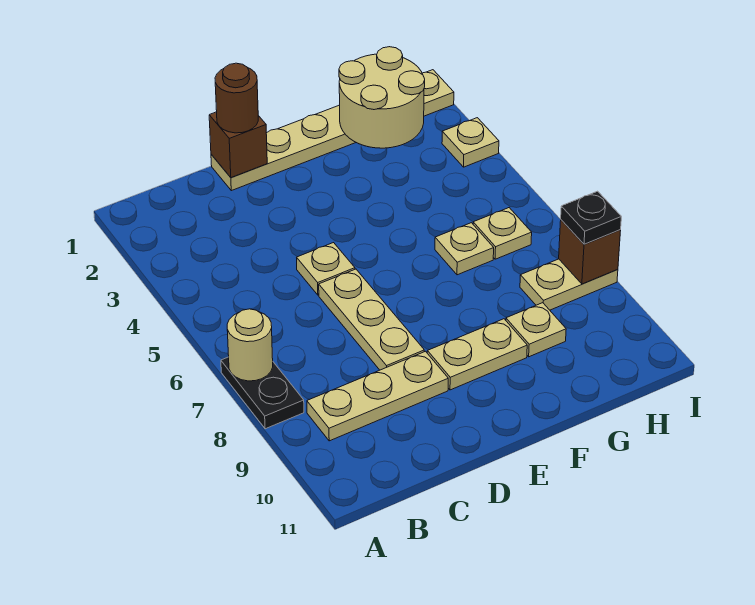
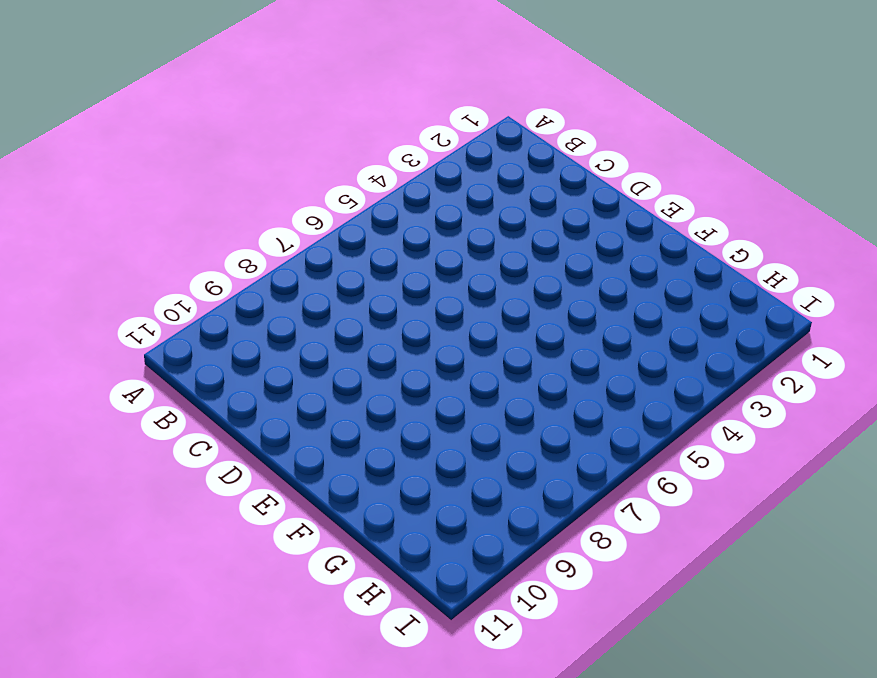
none -> black plate A7:A8 level 1
none -> tan plate B9:D9 level 1
none -> tan plate D1:I1 level 1

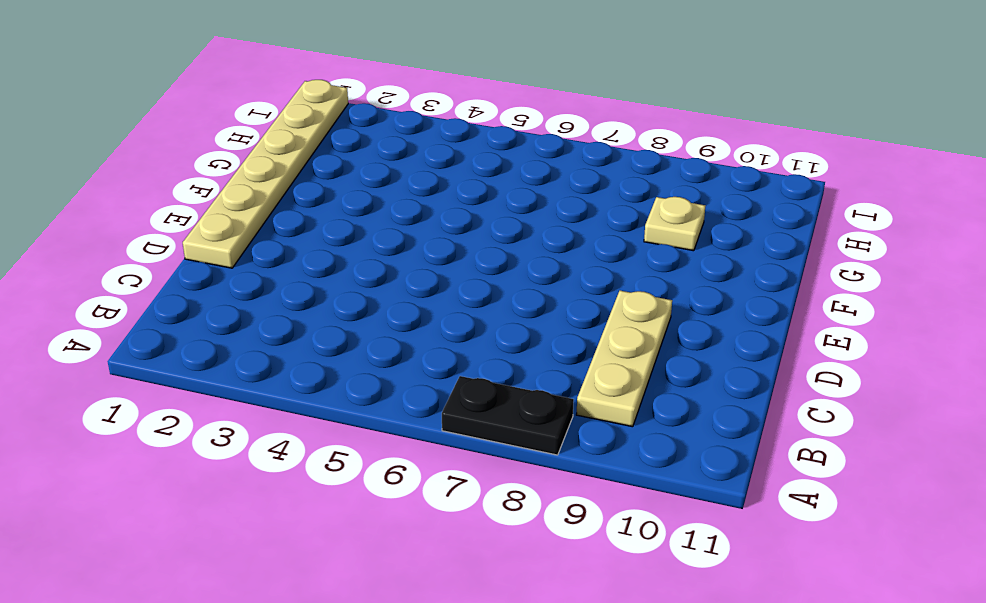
none -> tan plate D5 level 1
none -> tan plate D6:D8 level 1
none -> tan plate E9:F9 level 1

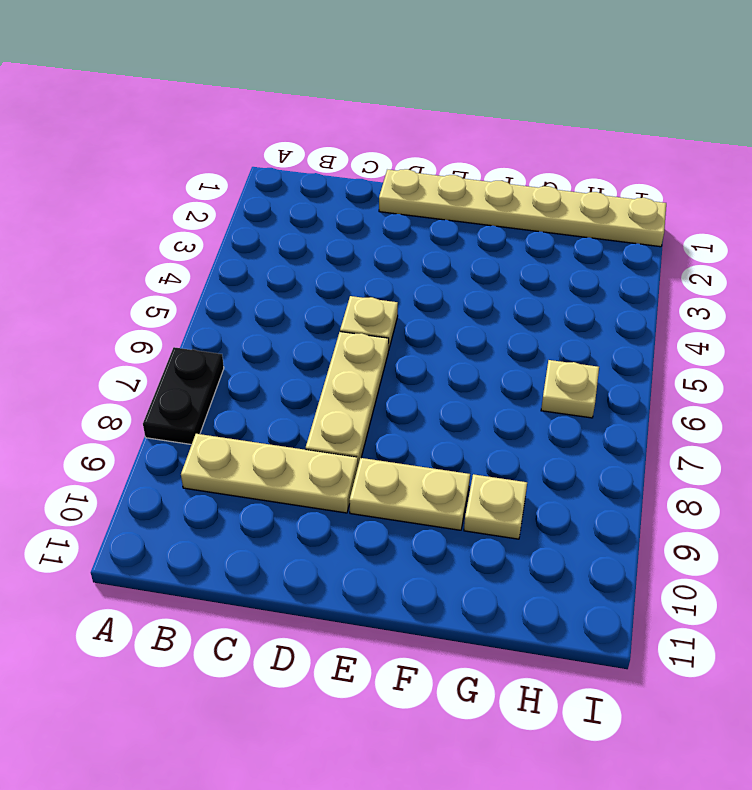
none -> tan plate G6 level 1
none -> tan plate H8:I8 level 1
none -> tan plate I3 level 1

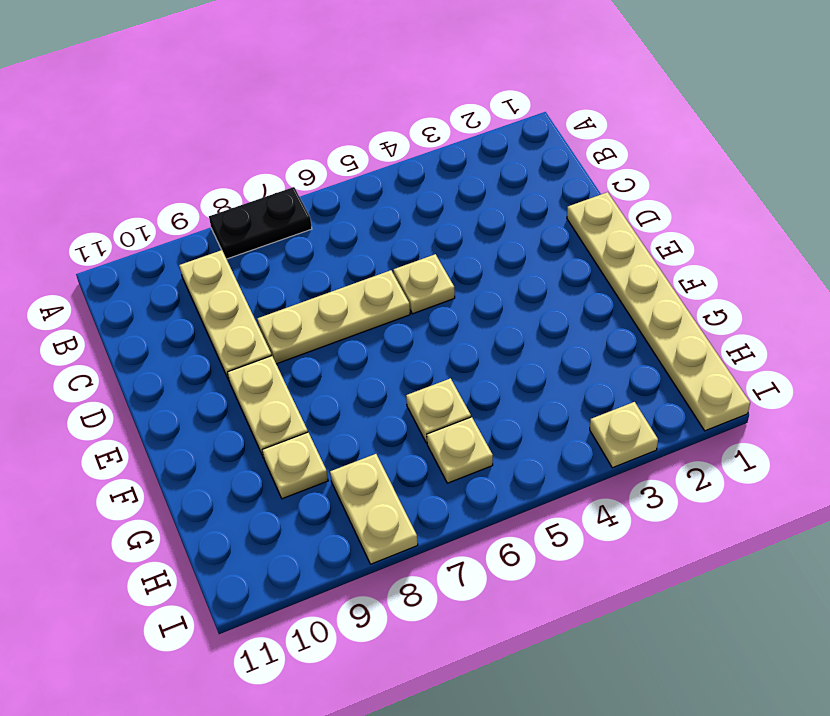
none -> tan round brick A7 level 2
none -> brown brick D1 level 2
none -> tan round brick G1:H2 level 2

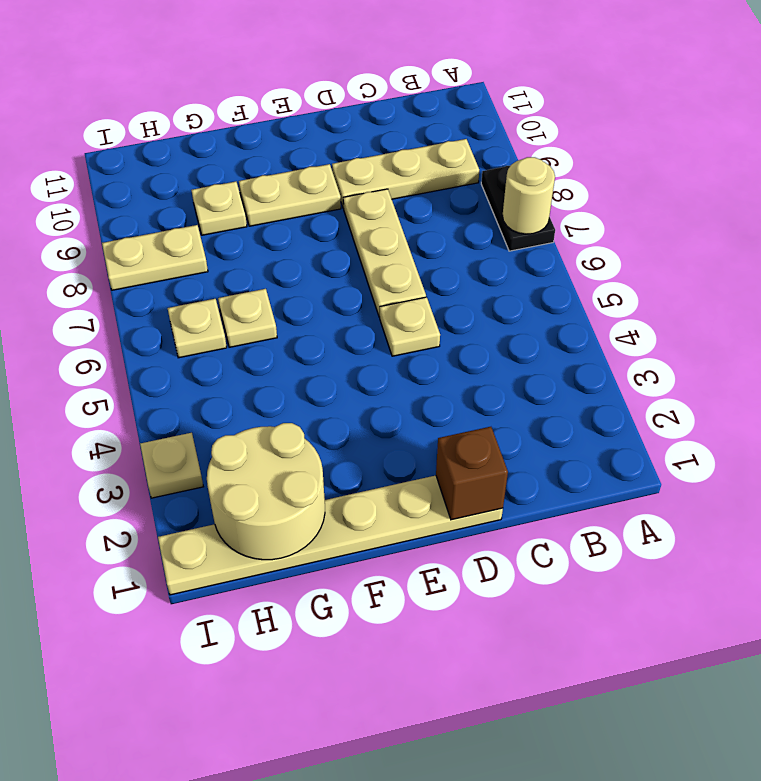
none -> brown brick I8 level 2
none -> brown round brick D1 level 3
none -> black plate I8 level 3

